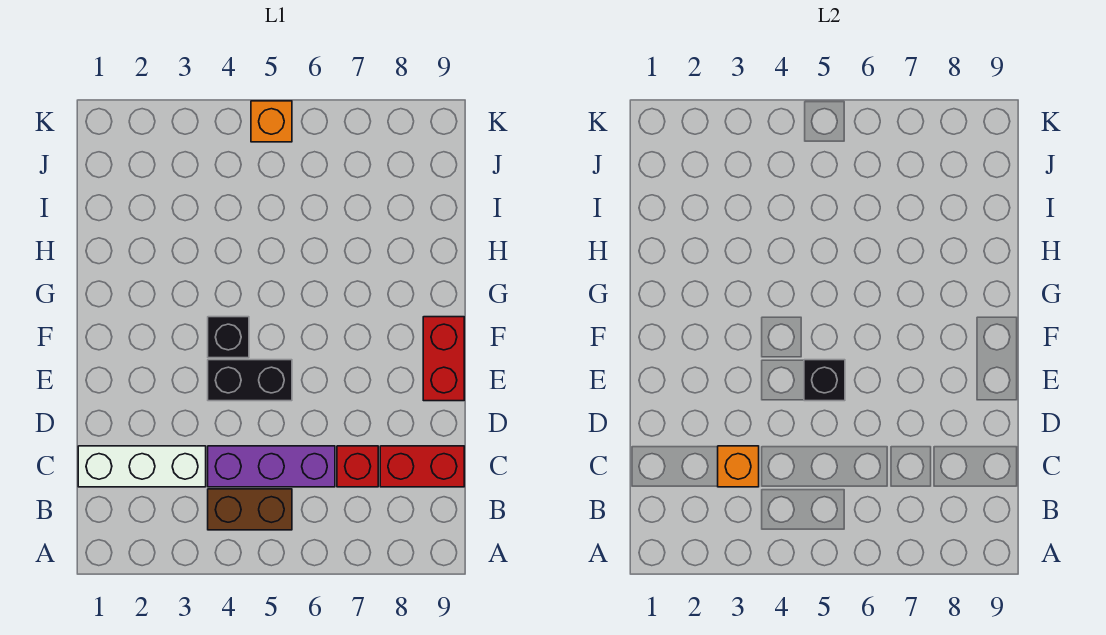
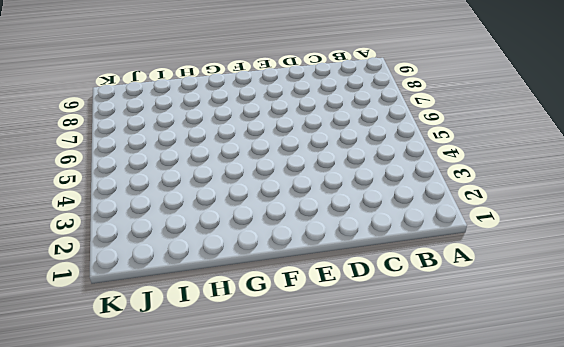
none -> brown brick B4:B5 level 1
none -> white brick C1:C3 level 1

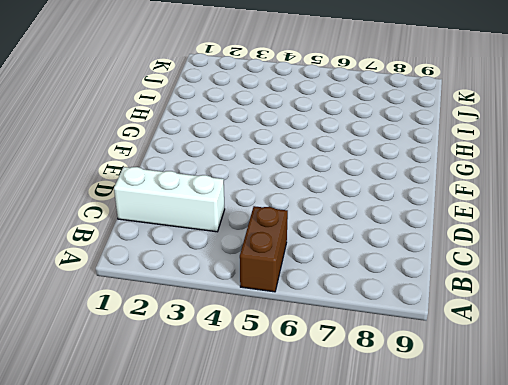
brown brick A5:B5 level 1 -> brown brick B4:B5 level 1
none -> purple brick C4:C6 level 1
none -> red brick C7 level 1

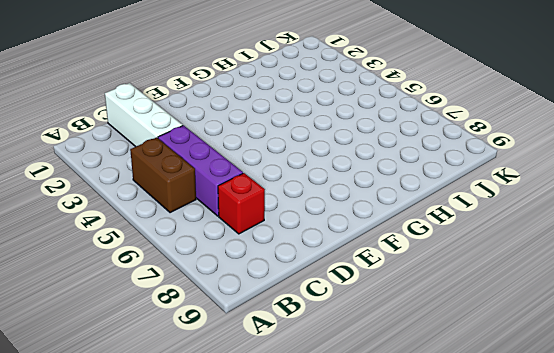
none -> red brick C8:C9 level 1
none -> black brick E4:E5 level 1

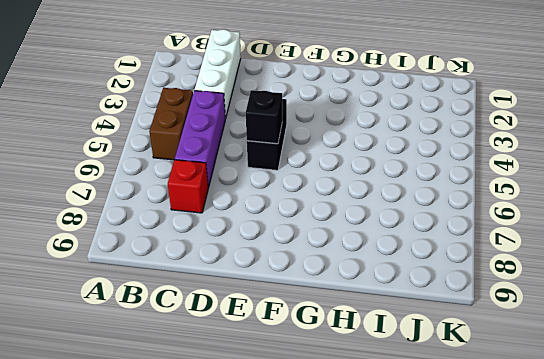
none -> red brick C8:C9 level 1
none -> red brick E9:F9 level 1

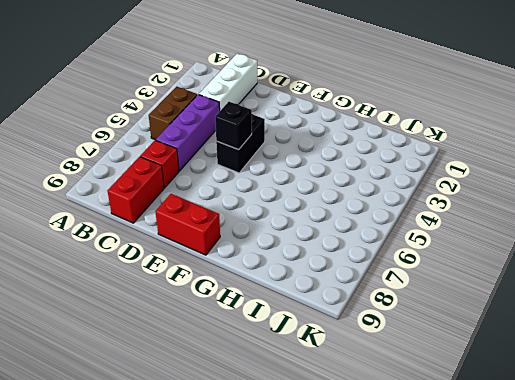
none -> black brick F4 level 1
none -> orange brick K5 level 1

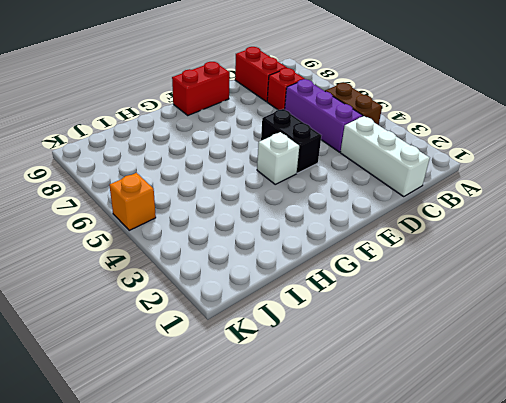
white brick F4 level 1 -> black brick F4 level 1
none -> orange brick C3 level 2
none -> black brick E5 level 2

